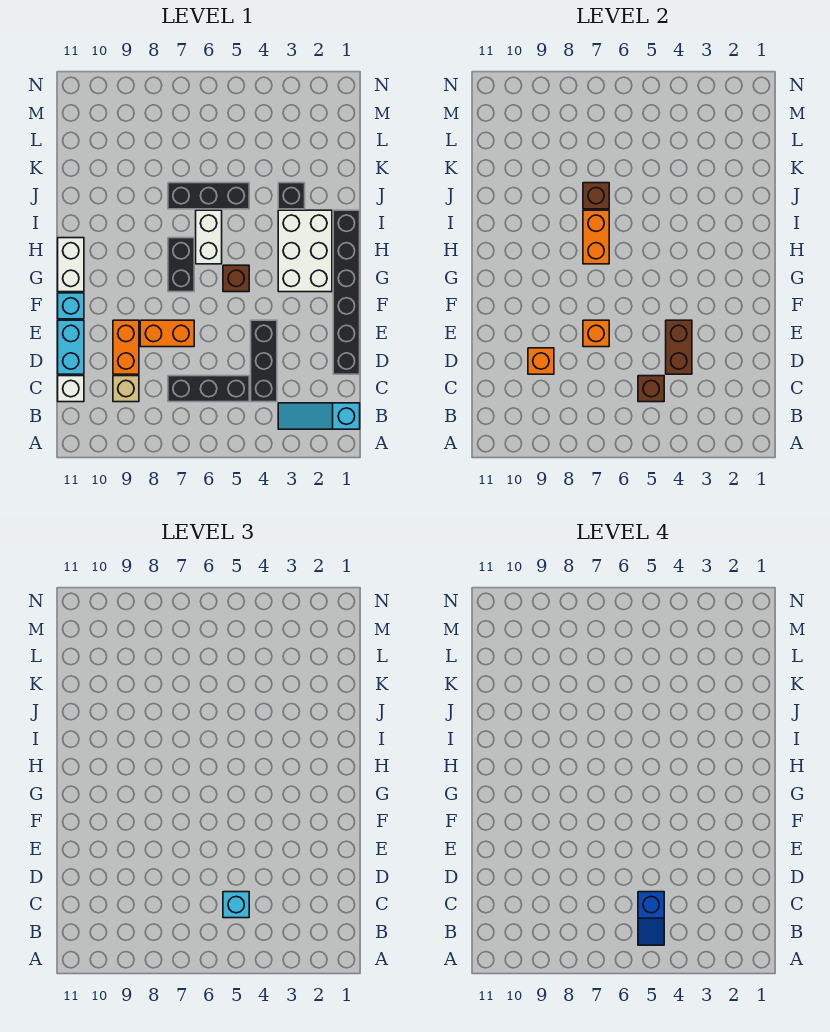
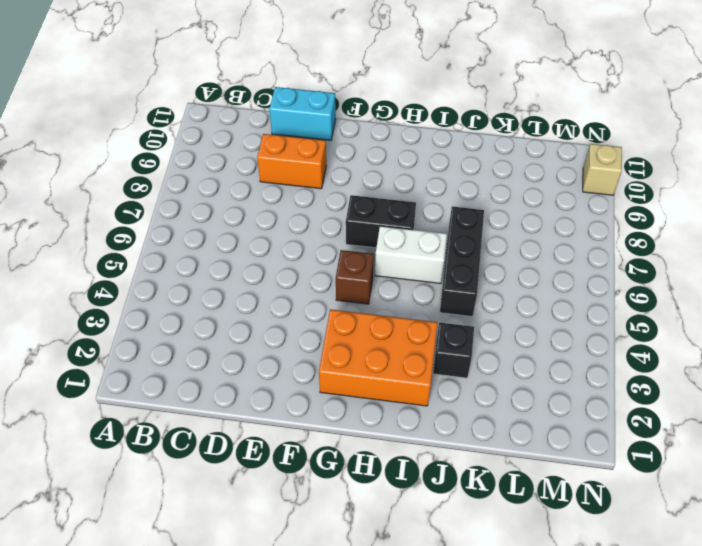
orange brick G2:I3 level 1 -> white brick G2:I3 level 1
tan brick N10 level 1 -> tan brick C9 level 1
none -> cyan slope B1:B3 level 1 top 1
none -> black brick C4:E4 level 1
none -> black brick C5:C7 level 1

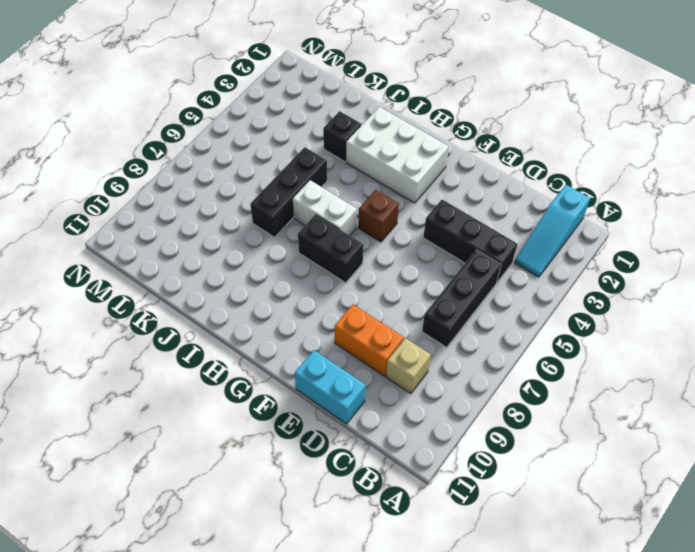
none -> white brick C11 level 1
none -> black brick D1:I1 level 1
none -> orange brick E7:E8 level 1

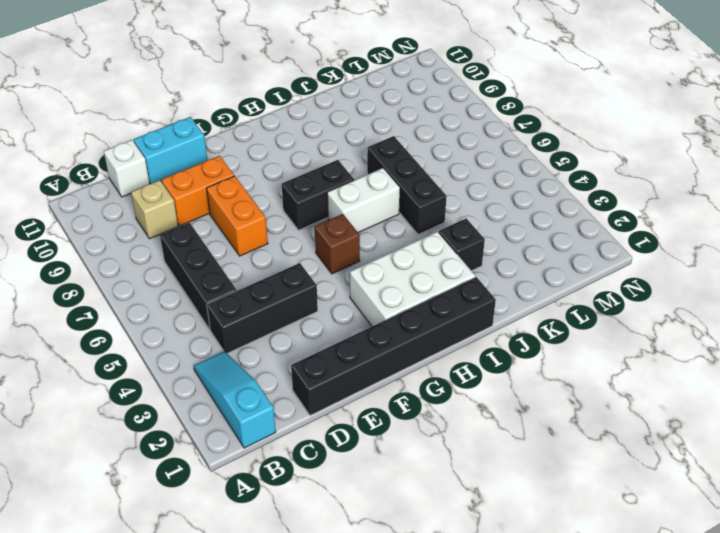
none -> cyan brick F11 level 1
none -> white brick G11:H11 level 1
none -> brown brick C5 level 2

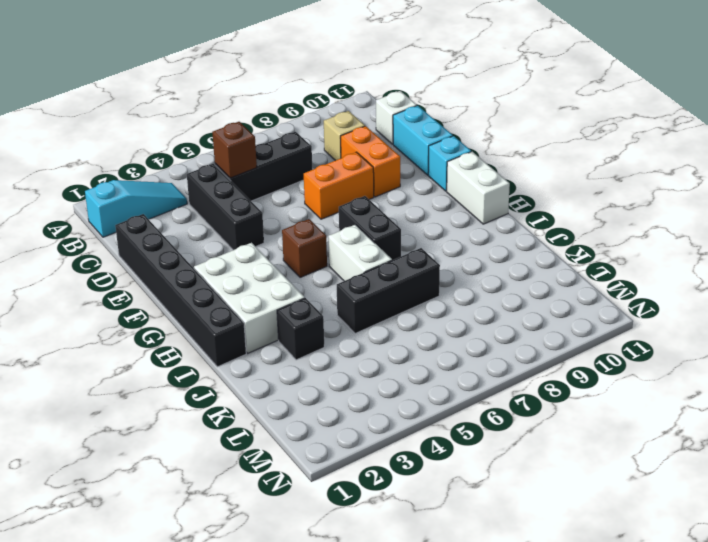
none -> brown brick D4:E4 level 2
none -> orange brick D9 level 2
none -> orange brick E7 level 2

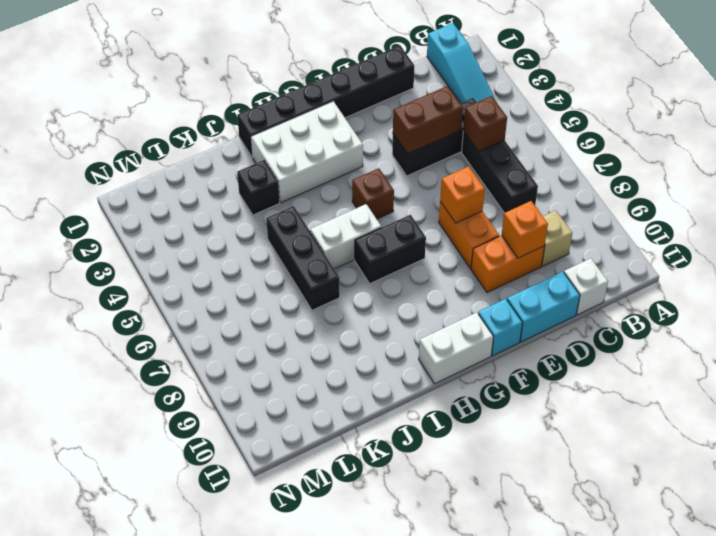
none -> orange brick H7:I7 level 2
none -> brown brick J7 level 2
none -> cyan brick C5 level 3

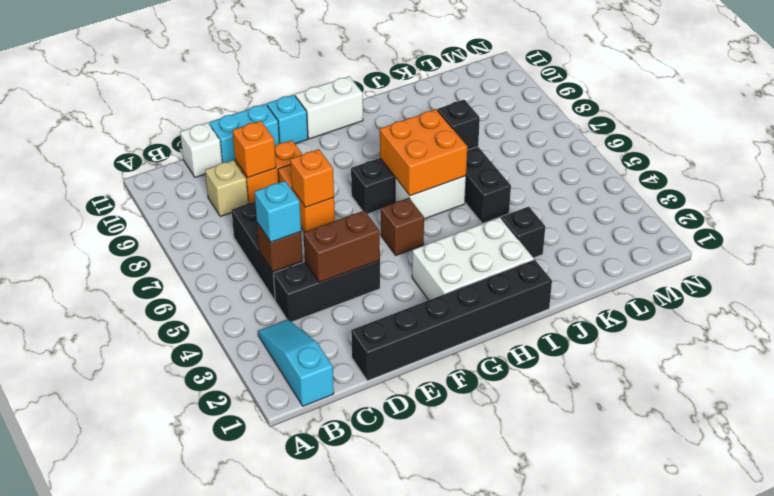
orange brick H6:I7 level 2 -> orange brick H7:I7 level 2
black brick J7 level 2 -> brown brick J7 level 2
none -> blue slope B5:C5 level 4 top C

